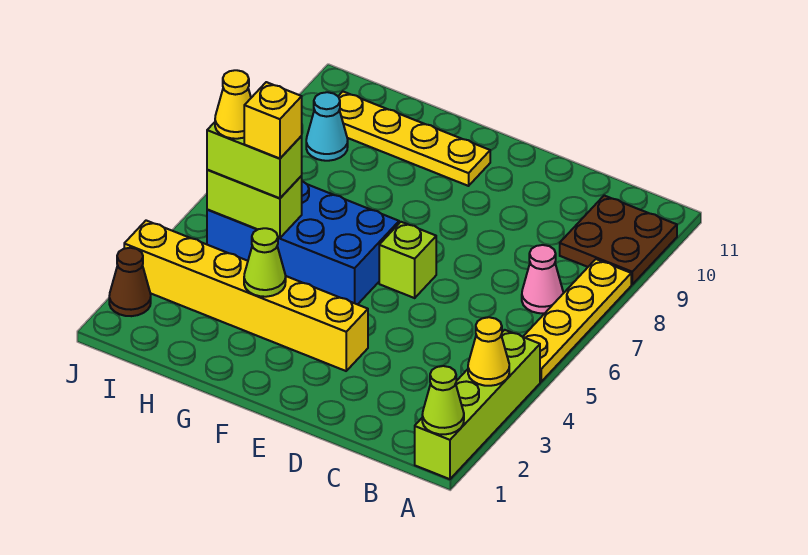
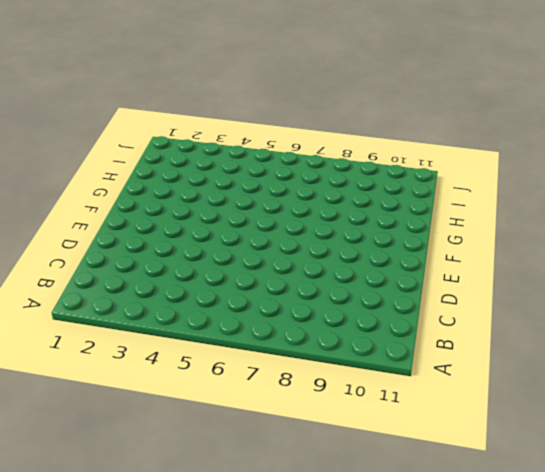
none -> lime brick A1:A4 level 1
none -> yellow plate A5:A8 level 1
none -> brown plate A9:B10 level 1

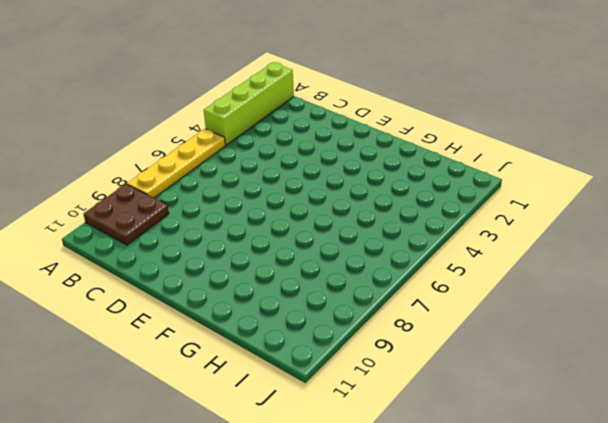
none -> pink cone B7 level 1
none -> yellow brick E3:J3 level 1
none -> lime brick E6 level 1

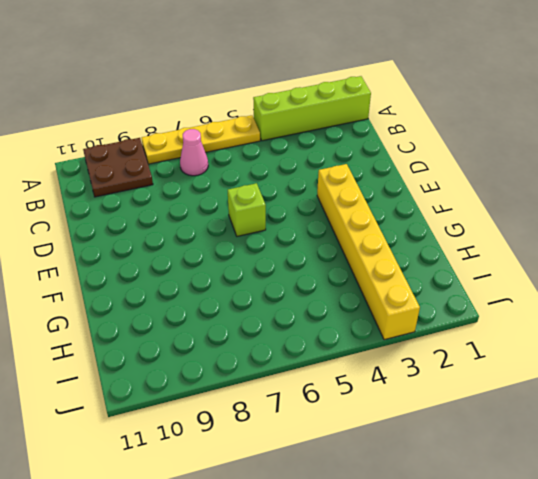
none -> blue brick F5:I6 level 1
none -> yellow plate F10:I10 level 1
none -> cyan cone I9 level 1

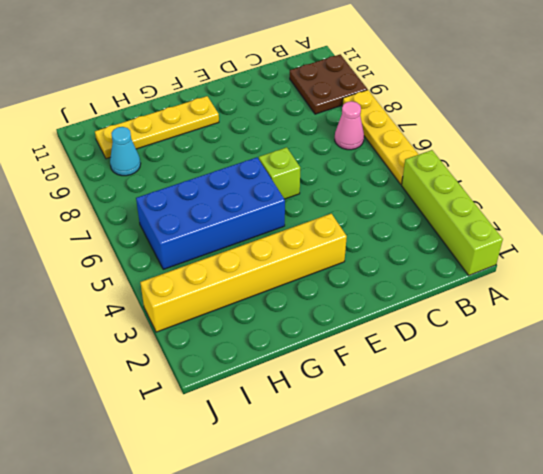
none -> brown cone J2 level 1
none -> lime cone A1 level 2
none -> yellow cone A3 level 2

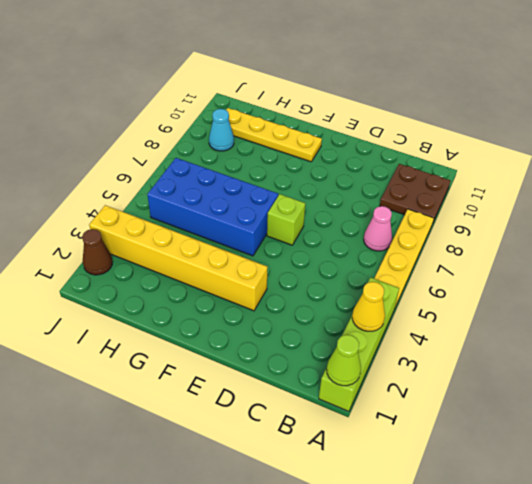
none -> lime cone G3 level 2
none -> lime brick H5:I5 level 2
none -> lime brick H5:I5 level 3

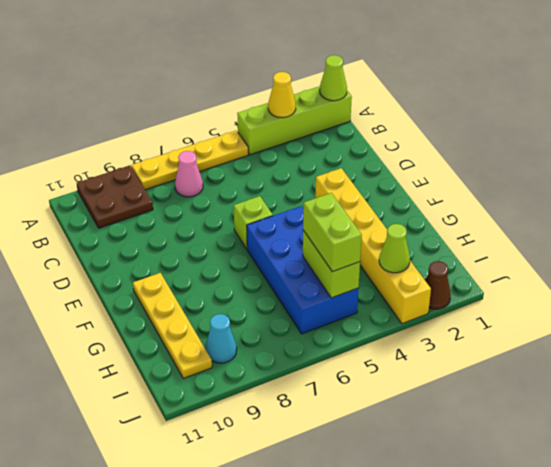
lime cone I3 level 2 -> lime cone G3 level 2
none -> yellow brick H5 level 4
none -> yellow cone I5 level 4

